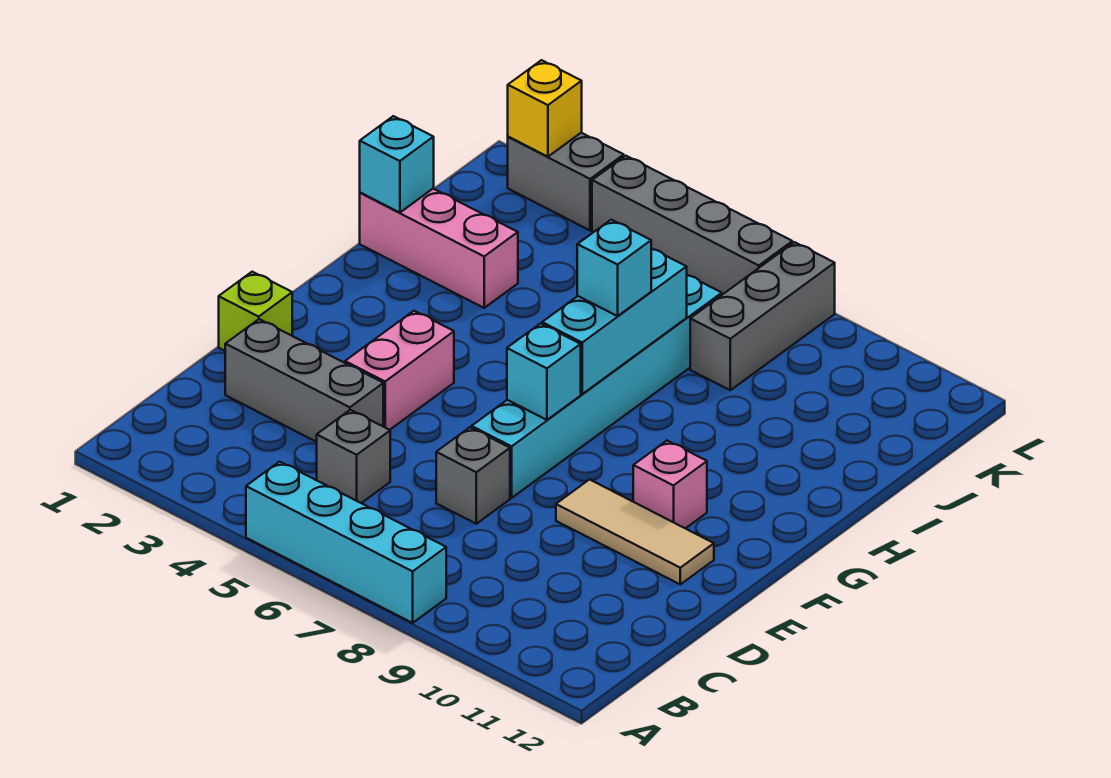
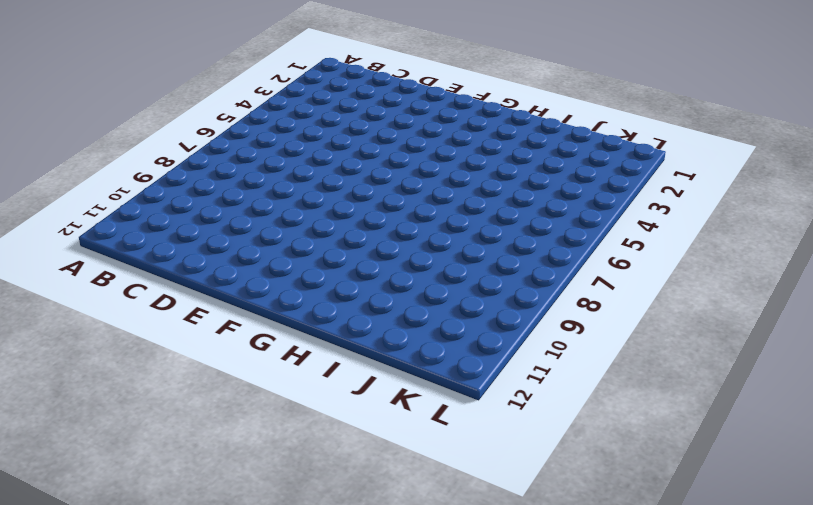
none -> cyan brick A5:A8 level 1
none -> grey brick C5 level 1
none -> grey brick D2:D4 level 1

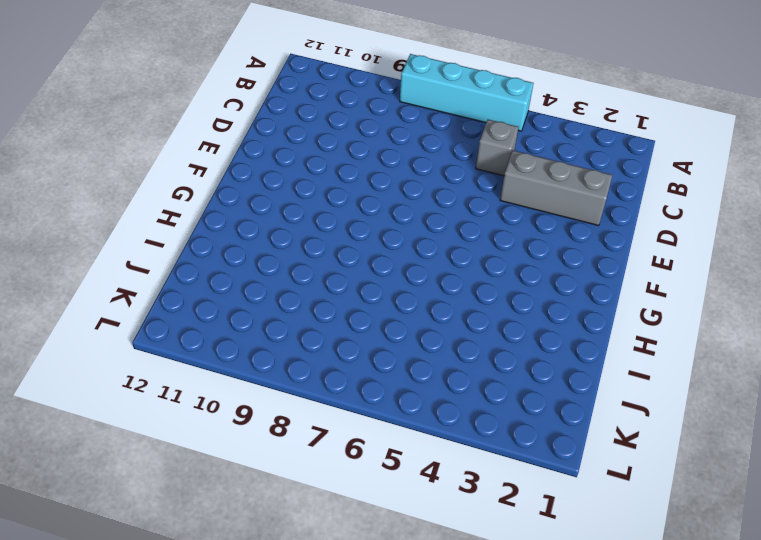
none -> grey brick D7 level 1
none -> lime brick E1 level 1
none -> pink brick E4:F4 level 1

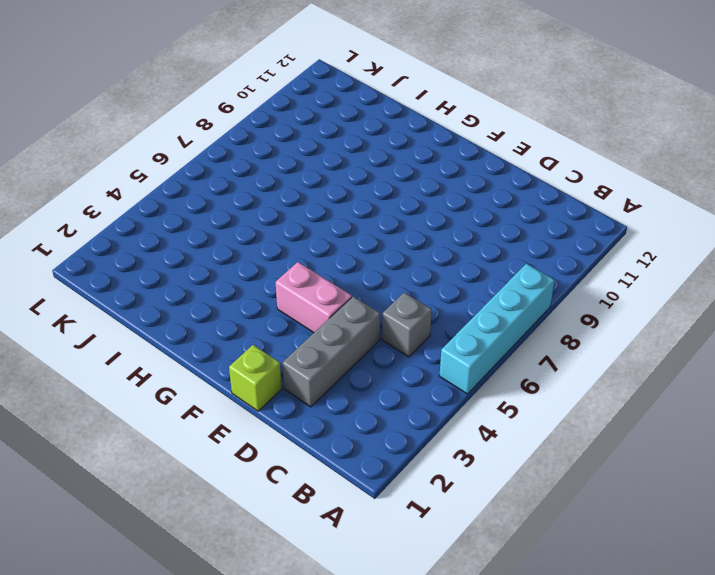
none -> grey brick D7 level 1
none -> cyan brick E7:J7 level 1
none -> tan tile E9:E11 level 1

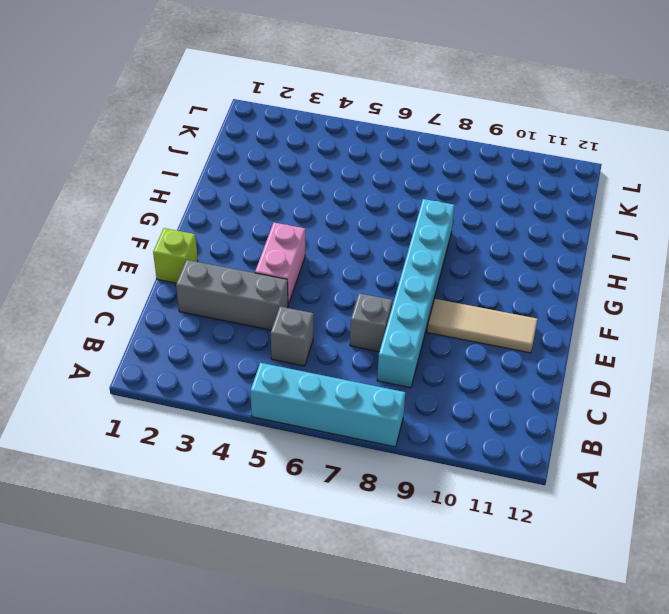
cyan brick C8:H8 level 1 -> cyan brick E7:J7 level 1
none -> pink brick F10 level 1
none -> pink brick I1:I3 level 1
none -> grey brick J8:L8 level 1

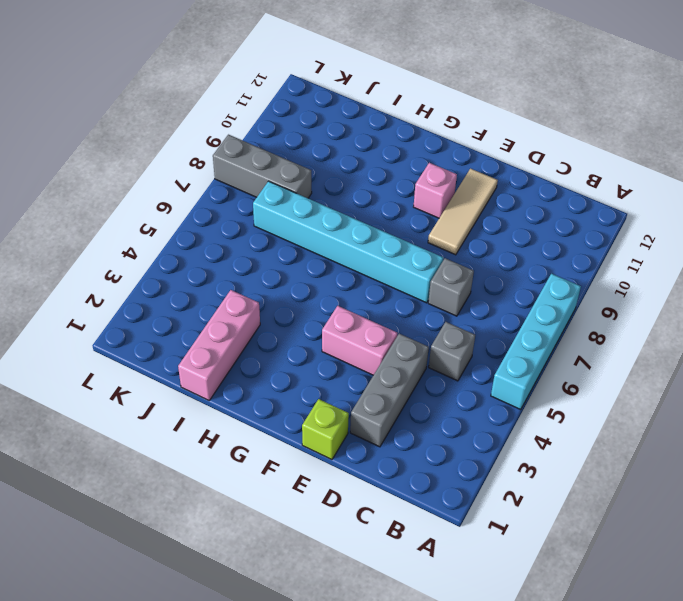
none -> grey brick L2:L3 level 1
none -> grey brick L4:L7 level 1
none -> cyan brick F7 level 2

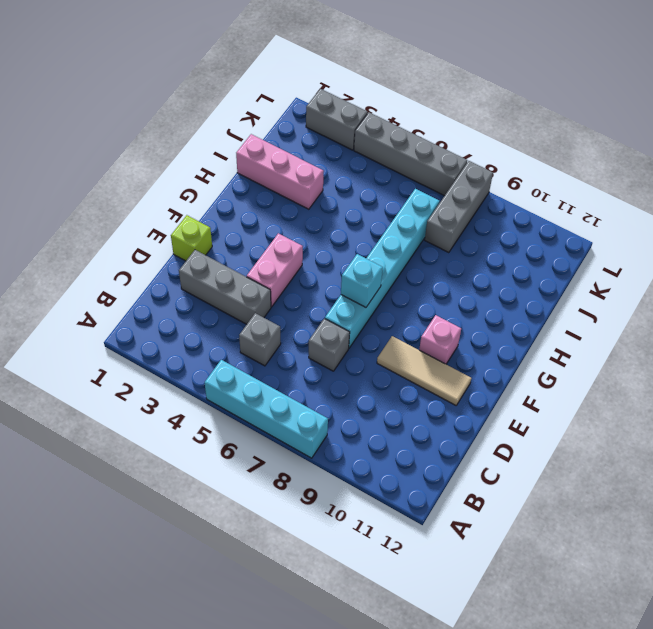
none -> cyan brick G7:I7 level 2
none -> cyan brick I1 level 2
none -> yellow brick L2 level 2

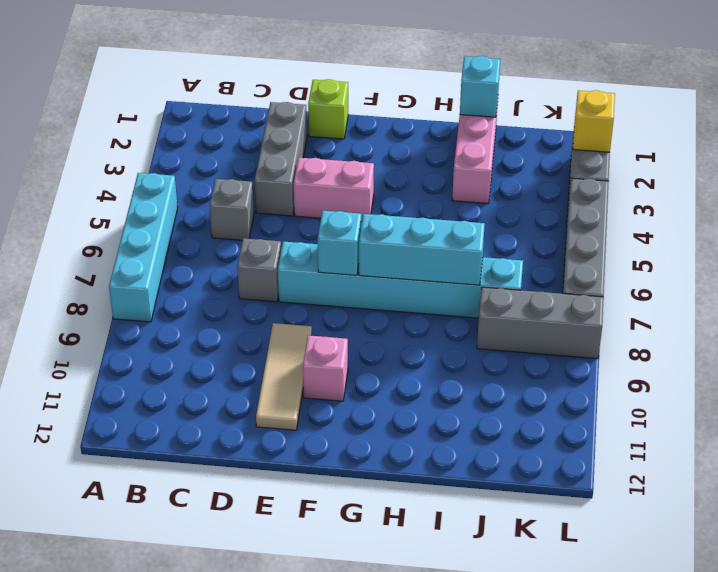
none -> cyan brick H7 level 3

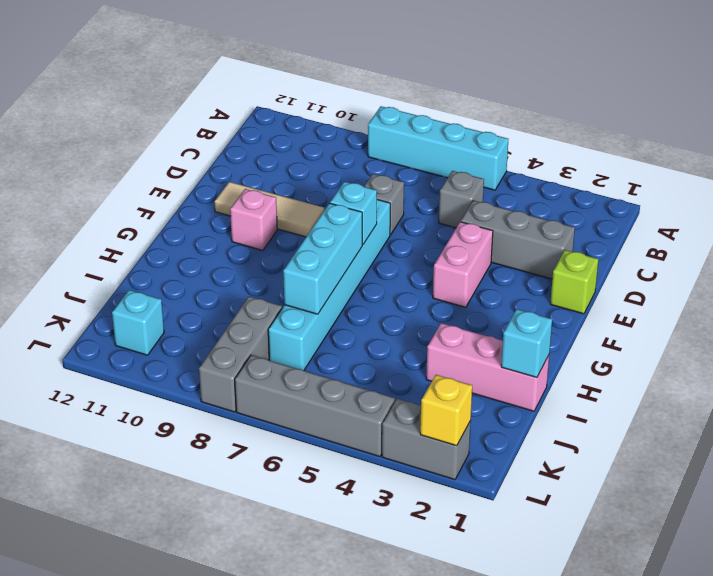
cyan brick K11 level 1 -> cyan brick H7 level 3

